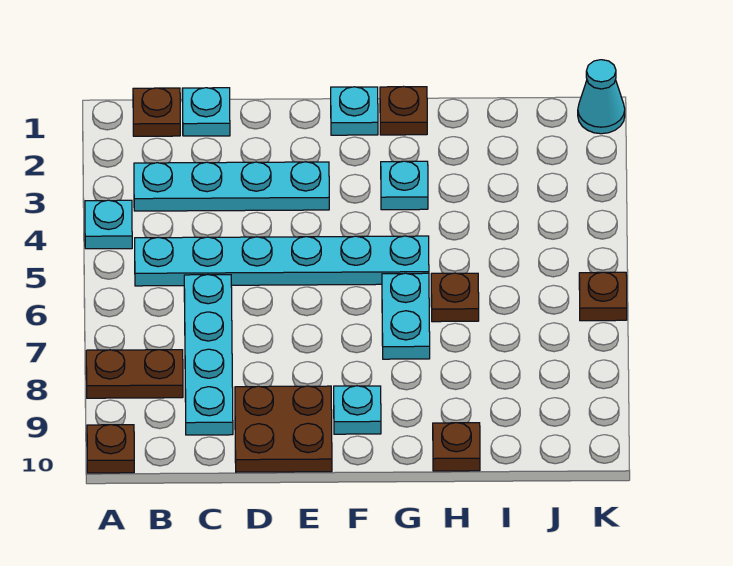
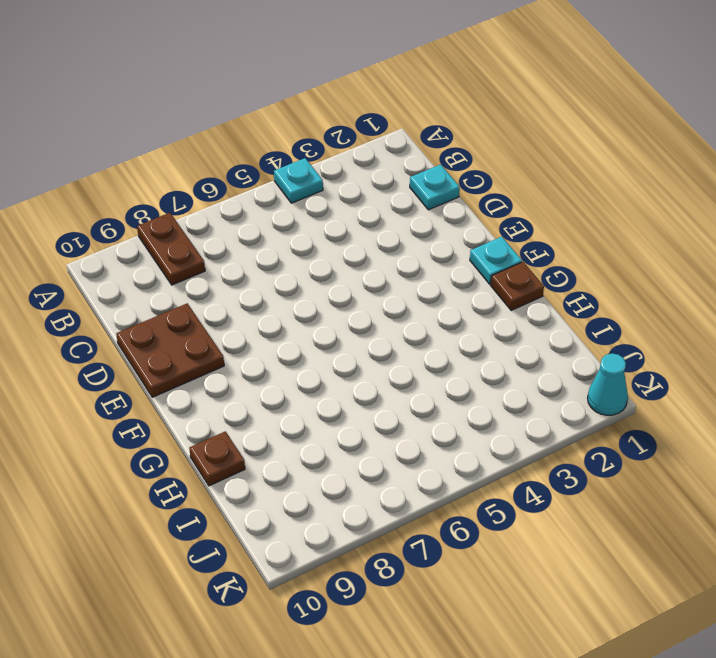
none -> brown plate A10 level 1
none -> brown plate B1 level 1
none -> cyan plate B3:E3 level 1

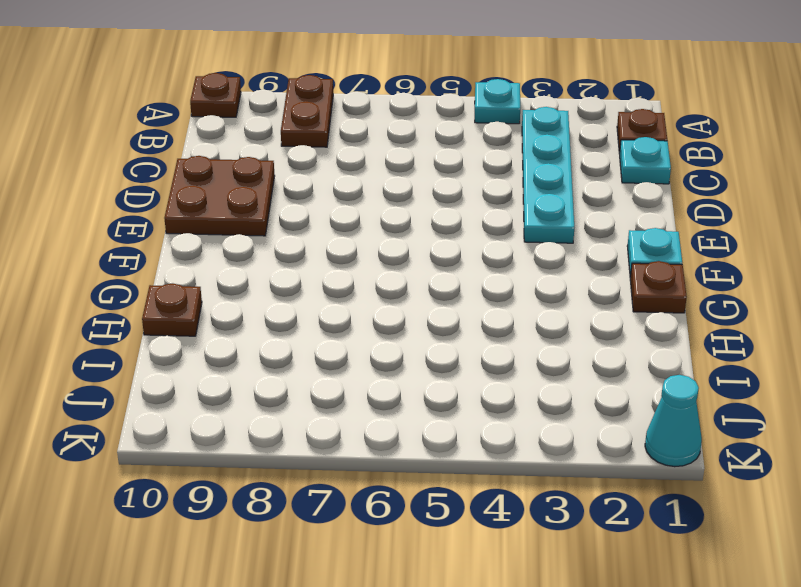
none -> cyan plate B5:G5 level 1
none -> cyan plate C6:C9 level 1
none -> cyan plate F9 level 1

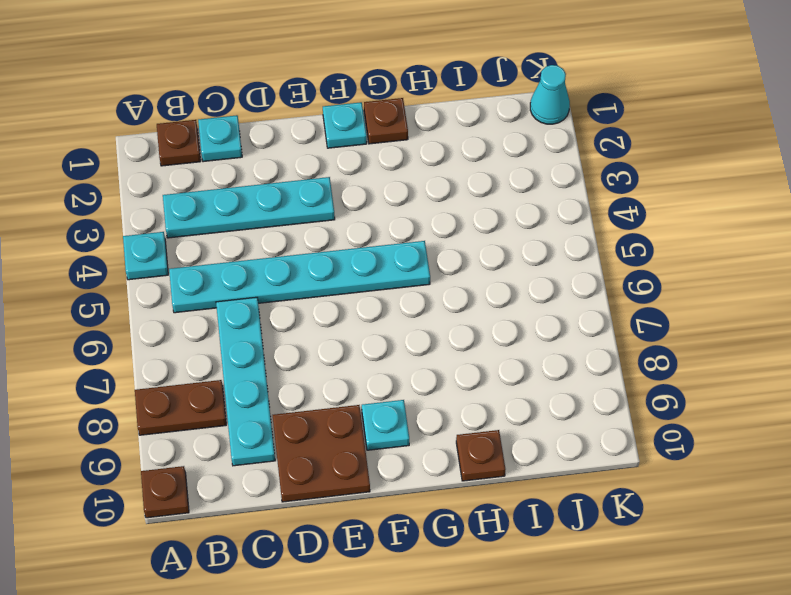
none -> cyan plate G3 level 1
none -> cyan plate G6:G7 level 1
none -> brown plate H6 level 1

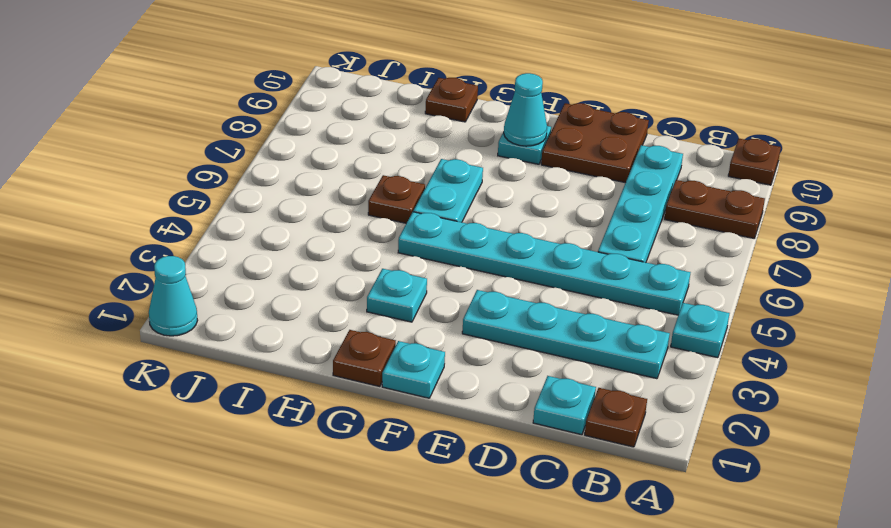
cyan cone F9 level 2 -> none
none -> brown plate K6 level 1

